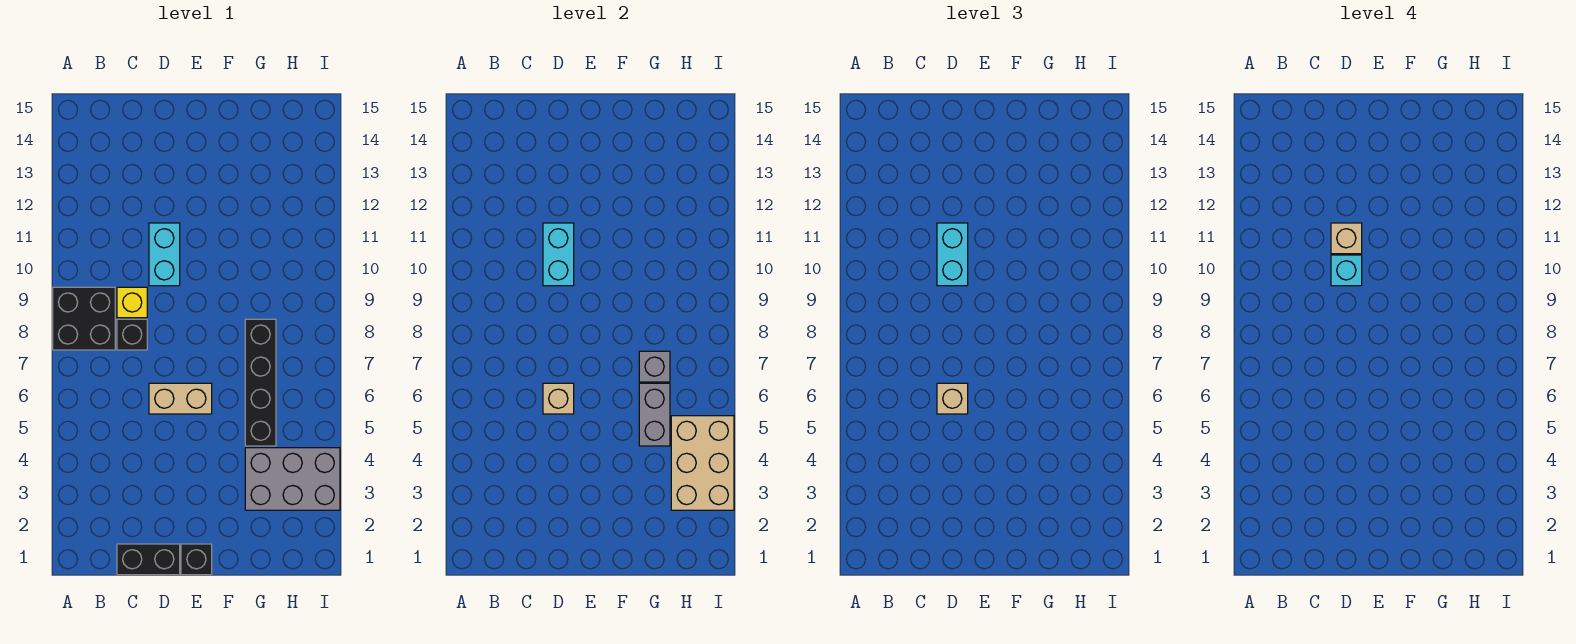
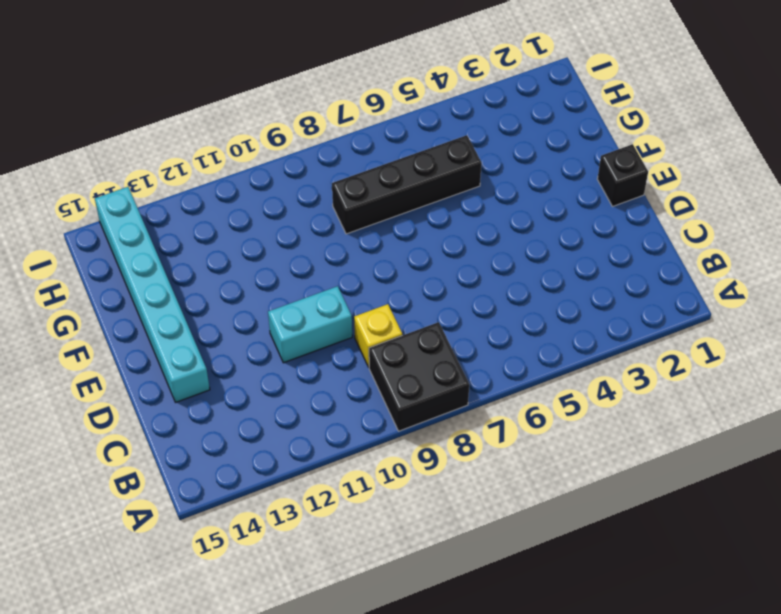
cyan brick D14:I14 level 1 -> none
none -> black brick C1:D1 level 1
none -> black brick C8 level 1
none -> tan brick D6:E6 level 1

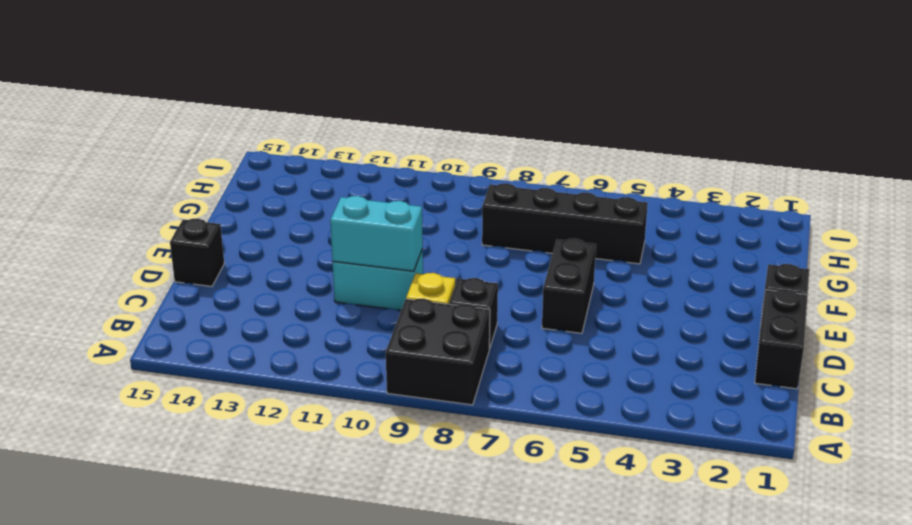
black brick D6:E6 level 1 -> tan brick D6:E6 level 1
black brick D15 level 1 -> none
none -> grey brick G3:I4 level 1
none -> tan brick D6 level 2
none -> grey brick G5:G6 level 2

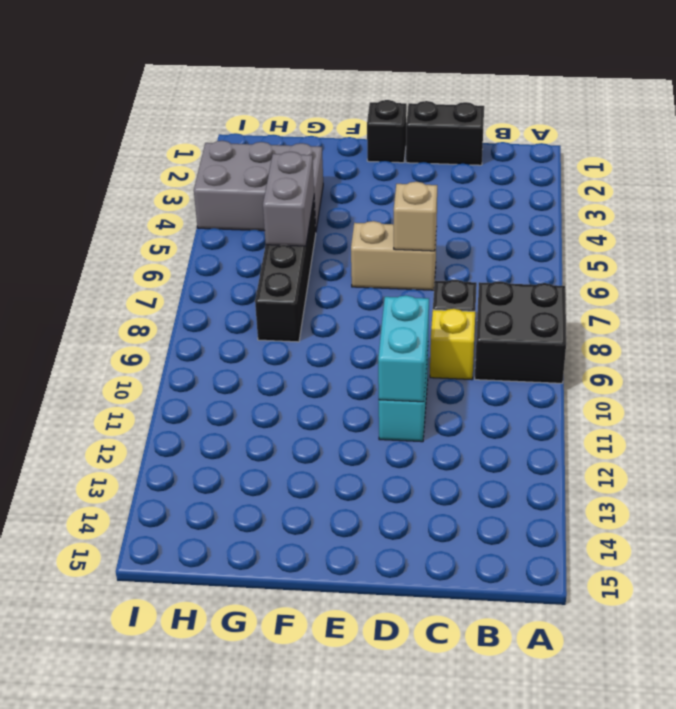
none -> grey brick G7 level 2
none -> tan brick H3:I5 level 2
none -> tan brick D6 level 3

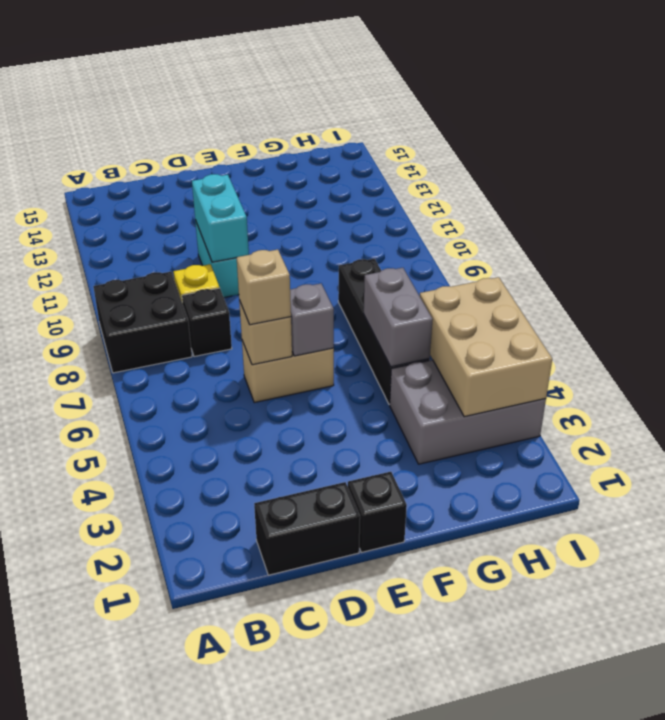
grey brick E6 level 2 -> grey brick G7 level 2
none -> cyan brick D10:D11 level 3
none -> cyan brick D10 level 4
none -> tan brick D11 level 4

